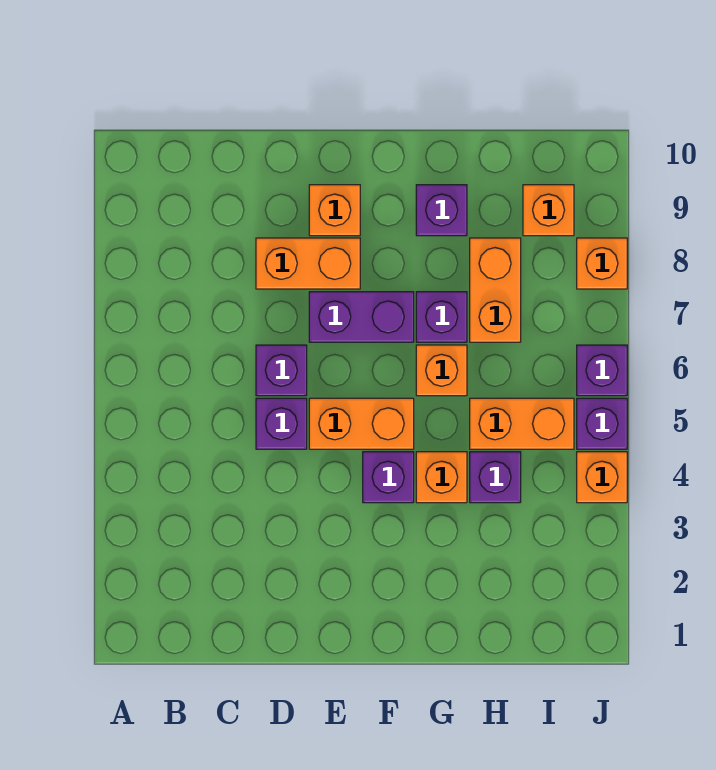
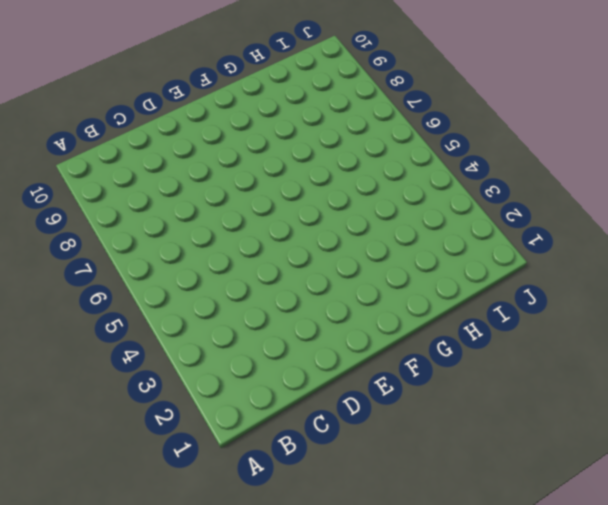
none -> purple brick D5 level 1
none -> purple brick D6 level 1
none -> orange brick D8:E8 level 1

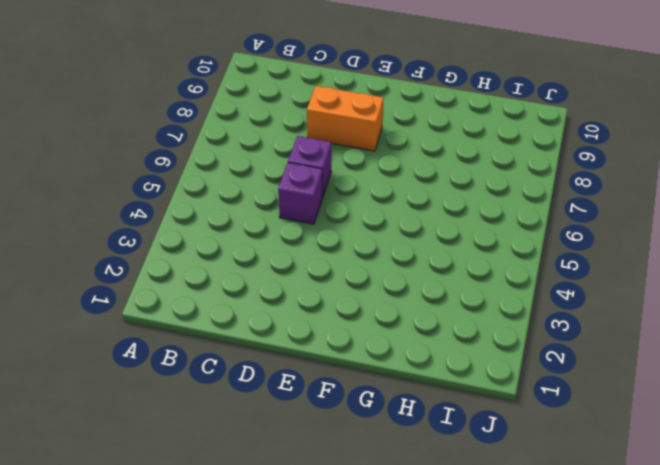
none -> orange brick E5:F5 level 1
none -> purple brick E7:F7 level 1
none -> orange brick E9 level 1

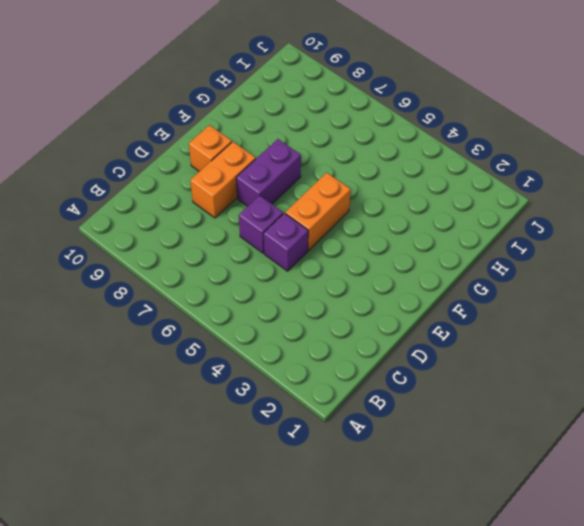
none -> purple brick F4 level 1
none -> orange brick G4 level 1
none -> orange brick G6 level 1

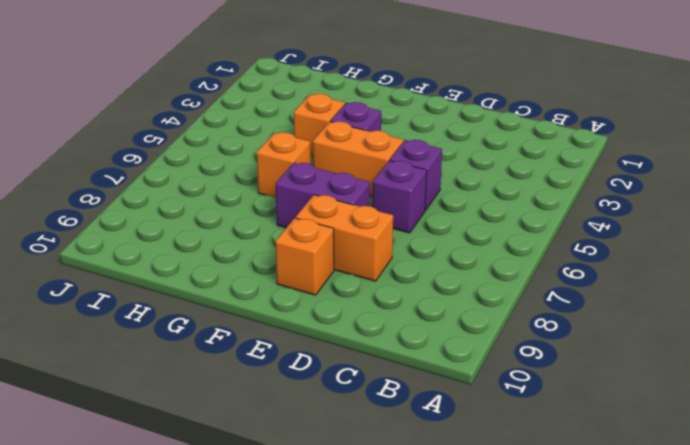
none -> purple brick G7 level 1
none -> purple brick G9 level 1
none -> purple brick H4 level 1

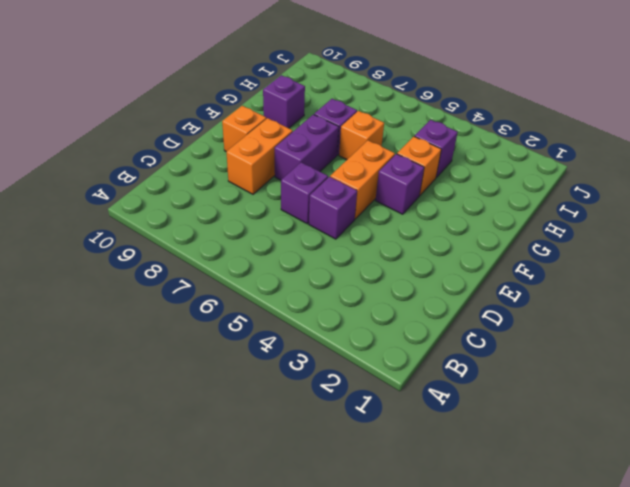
none -> orange brick H5:I5 level 1
none -> orange brick H7:H8 level 1
none -> orange brick I9 level 1

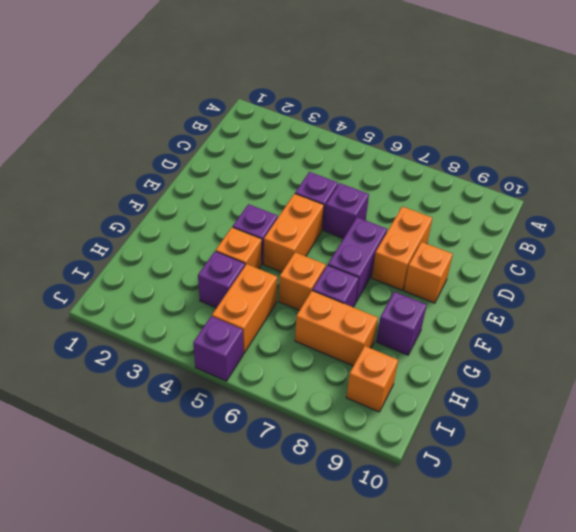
none -> orange brick J4 level 1
none -> purple brick J6 level 1
none -> orange brick J8 level 1

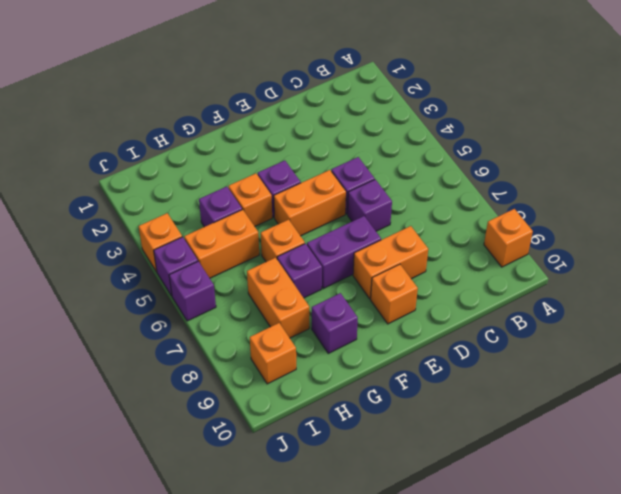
orange brick A9 level 1 -> orange brick J8 level 1

